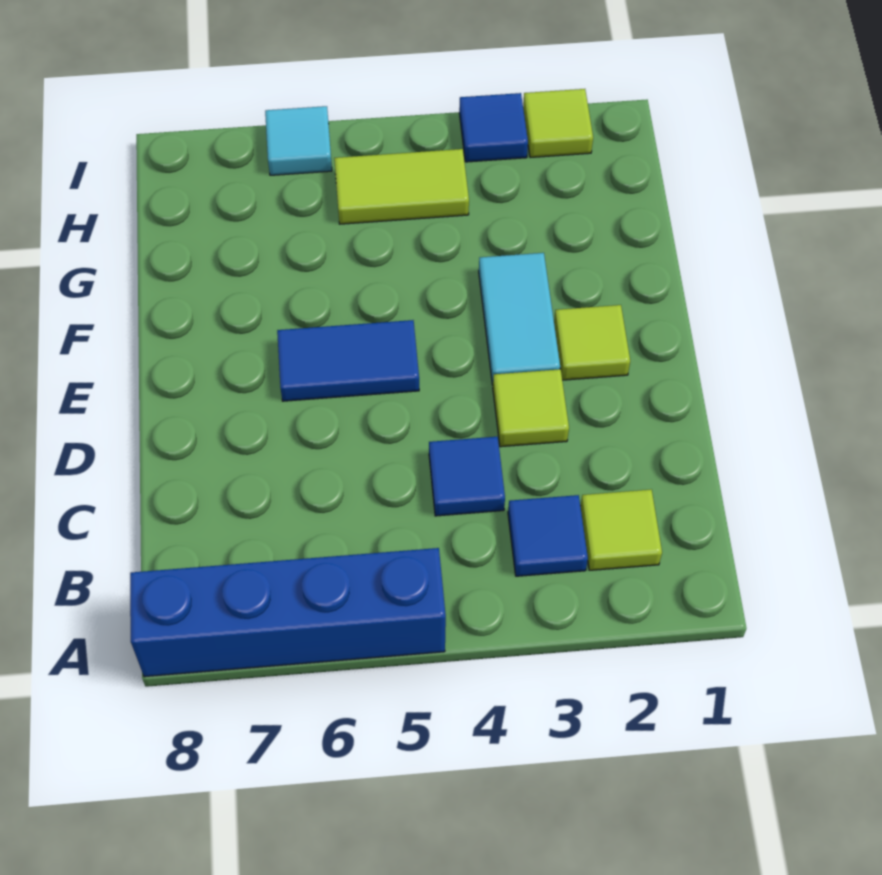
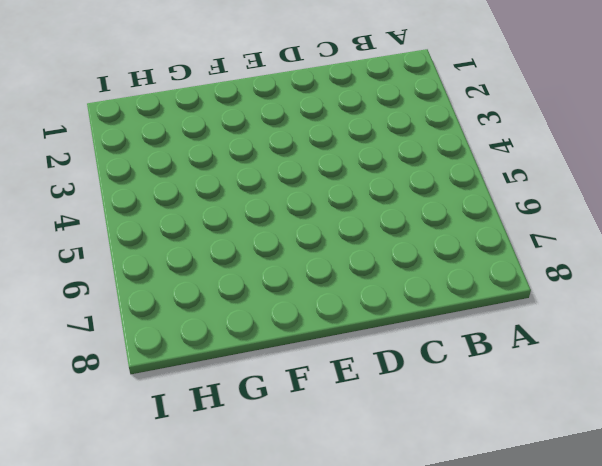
none -> blue brick A5:A8 level 1
none -> lime tile B2 level 1
none -> blue tile B3 level 1

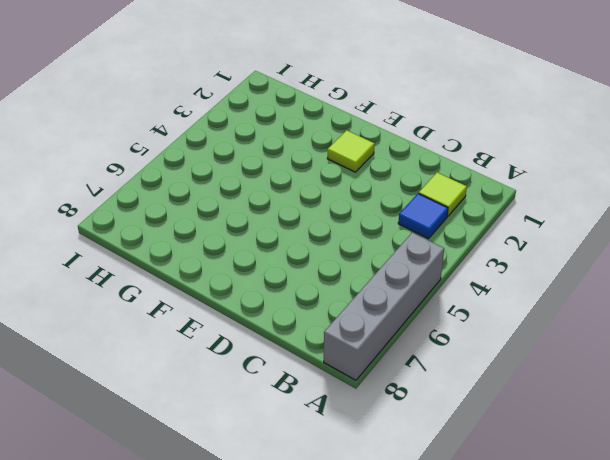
grey brick A5:A8 level 1 -> blue brick A5:A8 level 1
none -> blue tile C4 level 1
none -> lime tile D3 level 1
none -> cyan tile E3:F3 level 1

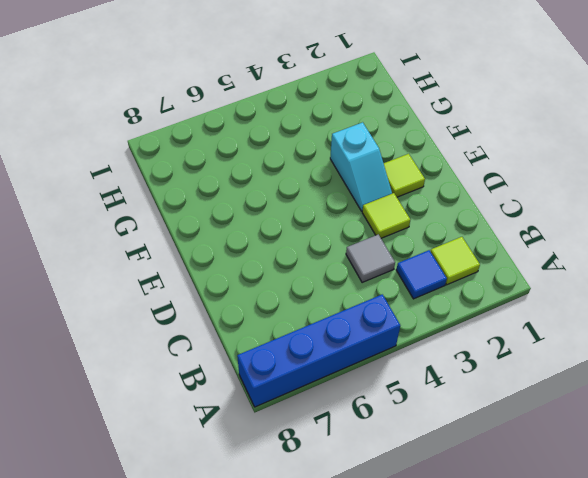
grey tile C4 level 1 -> blue tile C4 level 1
cyan slope E3:F3 level 1 top F -> cyan tile E3:F3 level 1
none -> blue tile E5:E6 level 1
none -> lime tile H4:H5 level 1
none -> lime tile I2 level 1

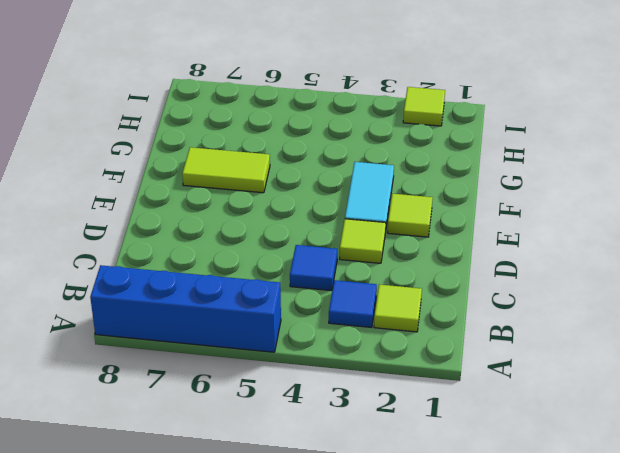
lime tile F6:F7 level 1 -> lime tile H4:H5 level 1
none -> blue tile E5:E6 level 1
none -> blue tile I3 level 1
none -> cyan tile I6 level 1

